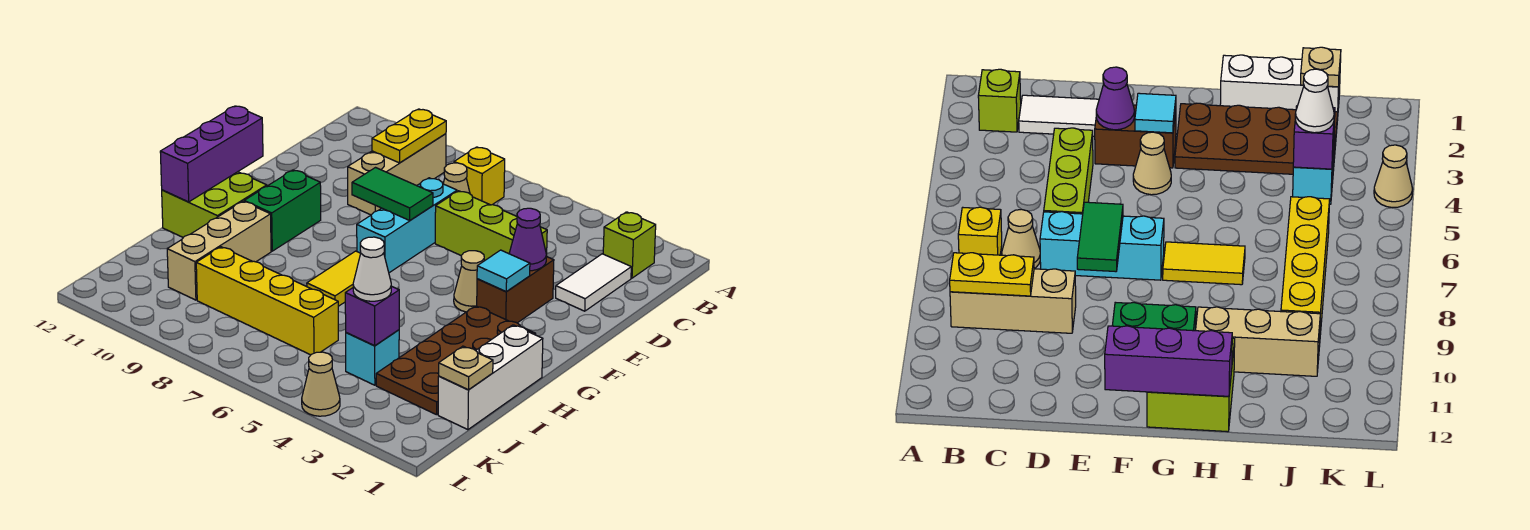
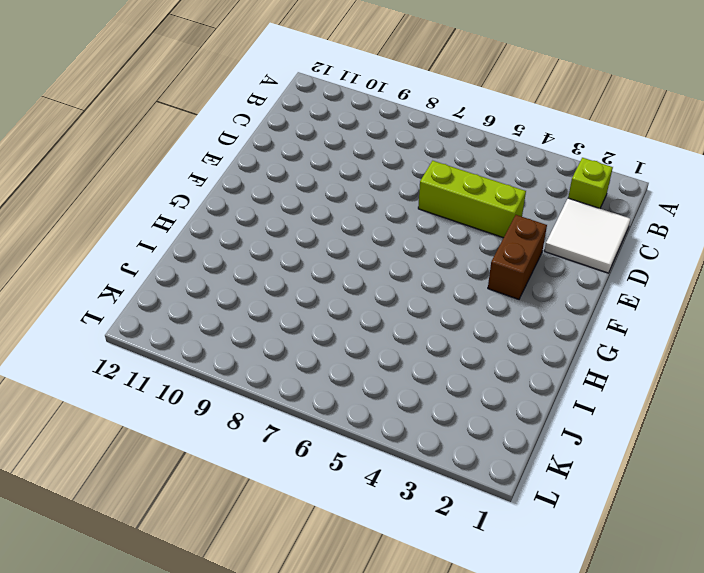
white tile C1:D2 level 1 -> white tile C2:D2 level 1
none -> yellow brick B7 level 1
none -> tan brick B9:D9 level 1
none -> tan cone C7 level 1

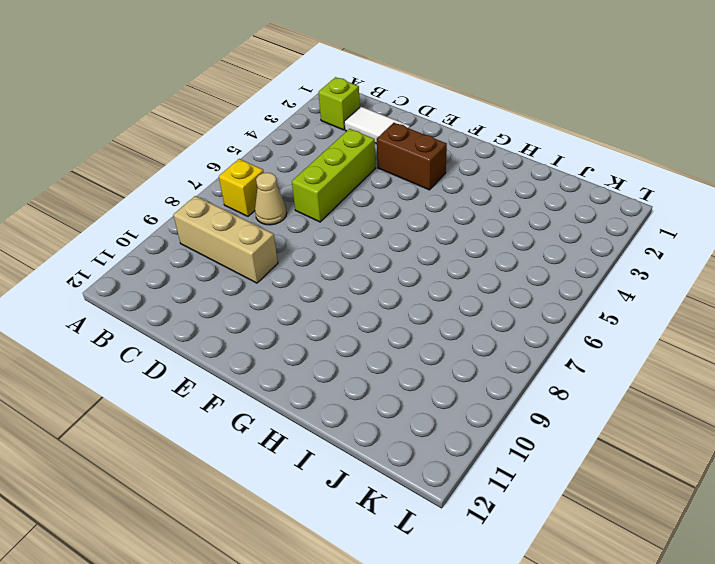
none -> cyan brick D7:F7 level 1
none -> tan cone F4 level 1
none -> green brick F10:G10 level 1

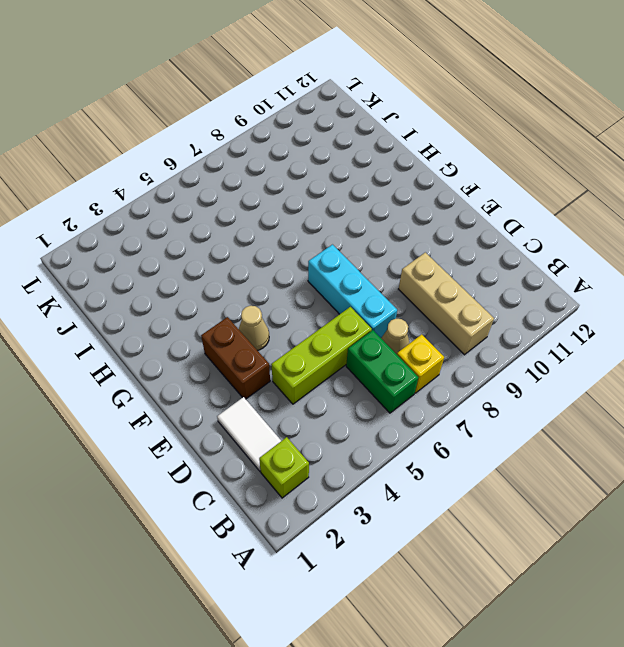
green brick B6:C6 level 1 -> green brick F10:G10 level 1
none -> brown plate G2:J3 level 1
none -> yellow tile G7:H7 level 1
none -> lime brick G11:H12 level 1

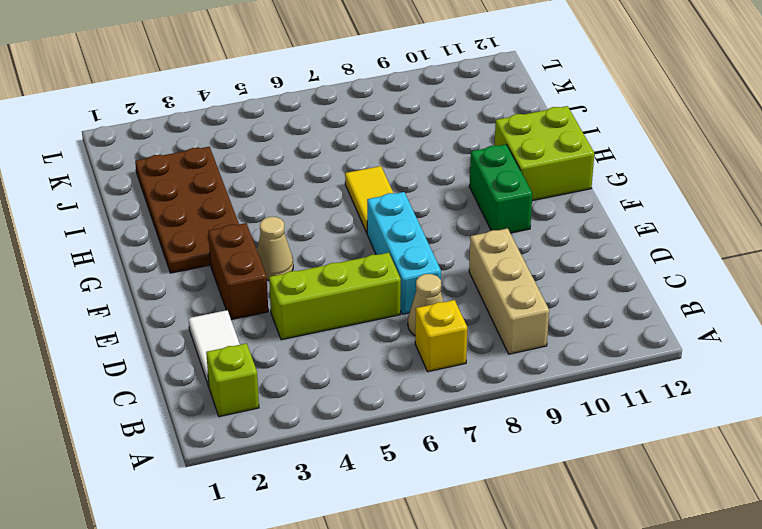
none -> white brick H1:J1 level 1
none -> tan brick H10:J10 level 1
none -> cyan brick J4 level 1

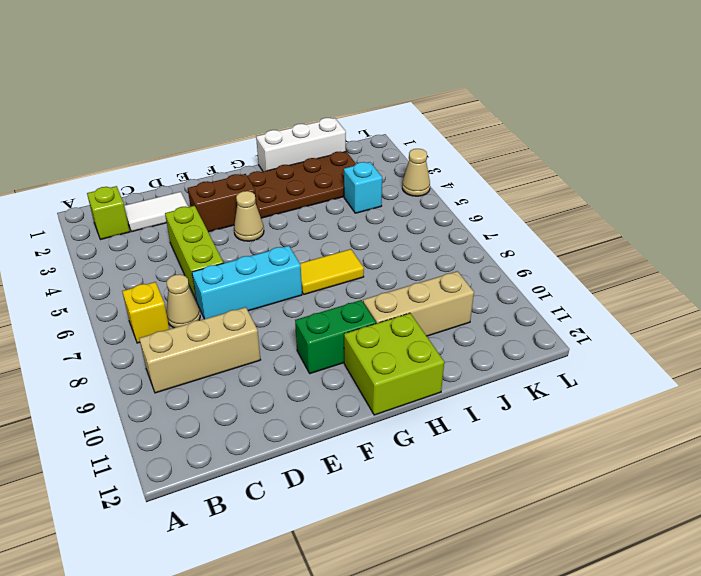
none -> yellow brick J6:J9 level 1
none -> yellow plate B9:C9 level 2
none -> purple cone E3 level 2

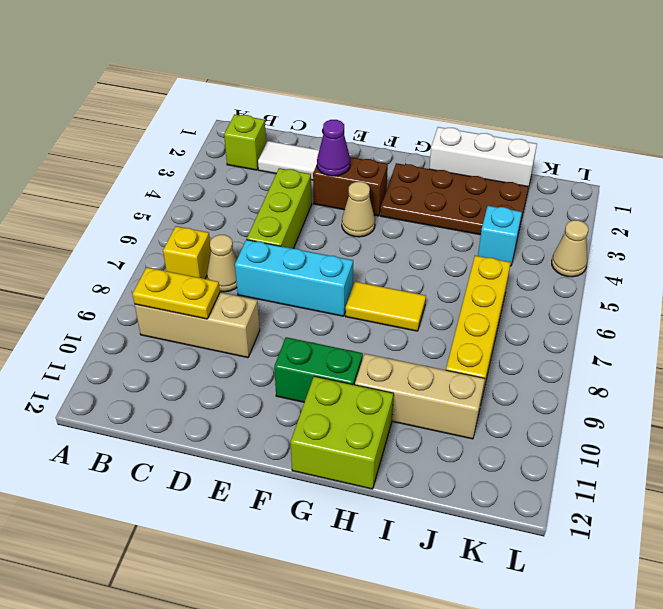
none -> green tile E7:E8 level 2
none -> cyan tile F3 level 2
none -> purple brick F12:H12 level 2

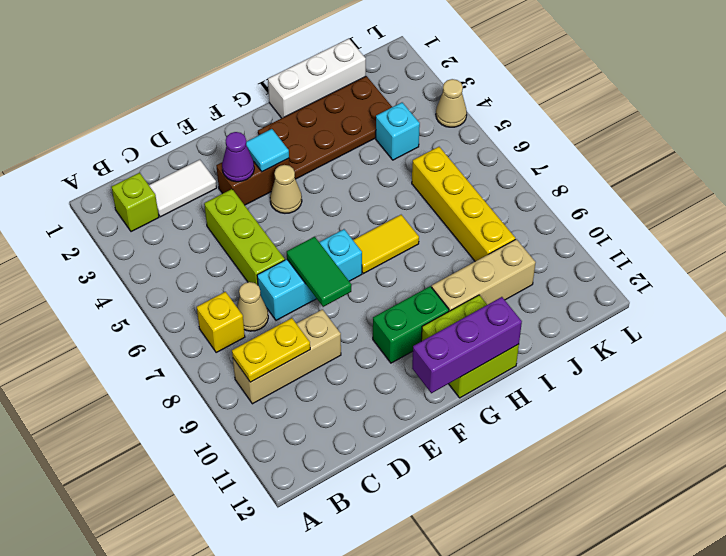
none -> tan plate J1 level 2
none -> purple brick J4 level 2
none -> white cone J4 level 3

